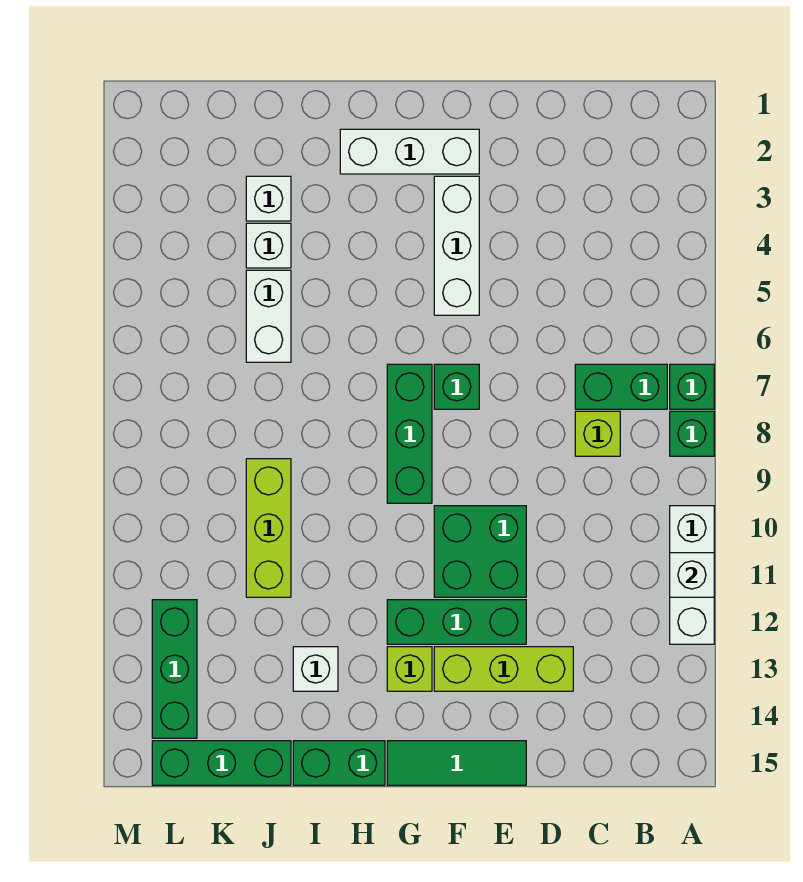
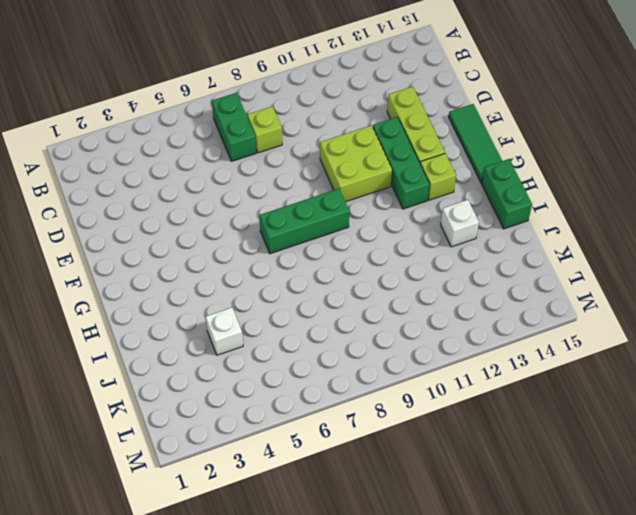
lime brick E10:F11 level 1 -> green brick E10:F11 level 1
none -> green brick A7 level 1
none -> green brick A8 level 1
none -> white brick A10:A12 level 1

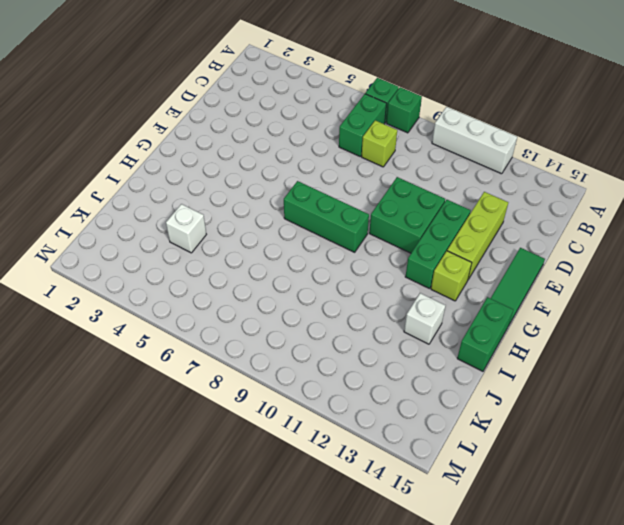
none -> white brick F2:H2 level 1
none -> white brick F3:F5 level 1
none -> green brick F7 level 1

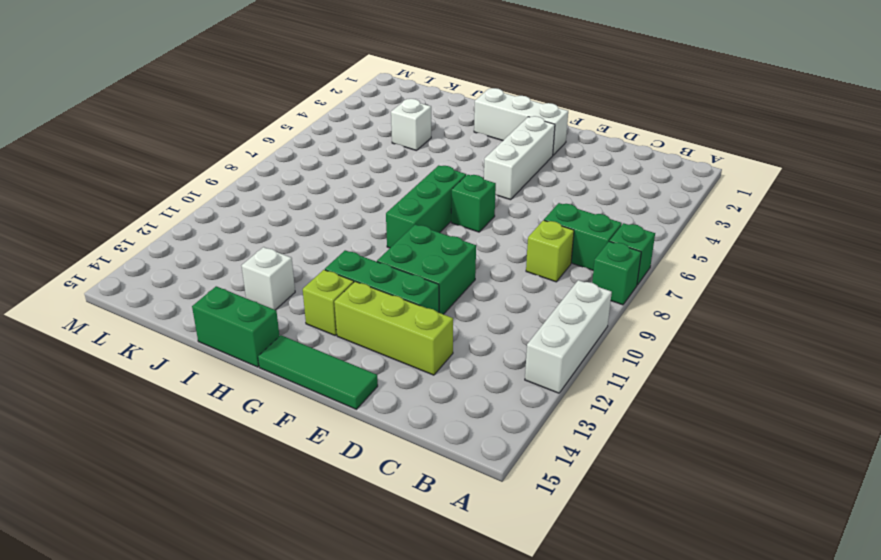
none -> white brick J3 level 1
none -> white brick J5:J6 level 1
none -> lime brick J9:J11 level 1

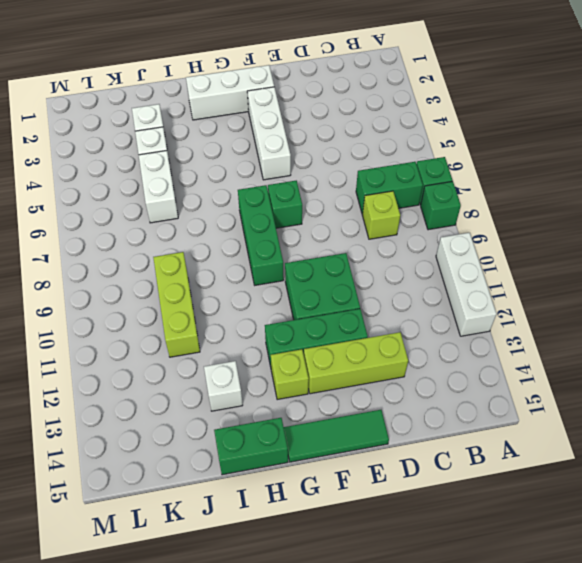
none -> green brick J15:L15 level 1
none -> green brick L12:L14 level 1
none -> white brick A11 level 2

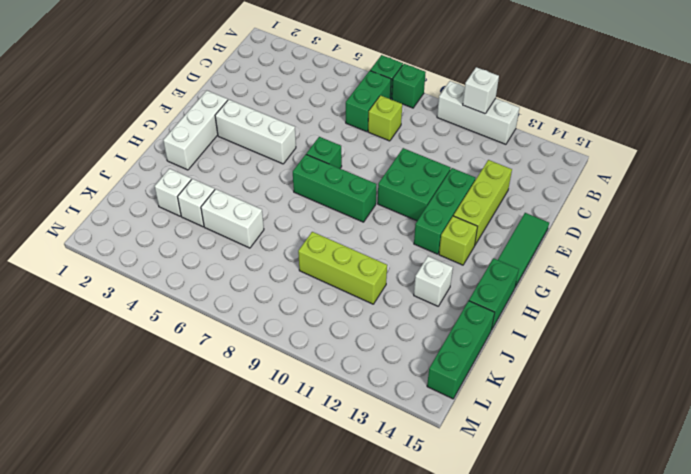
none -> green brick L12:L14 level 1

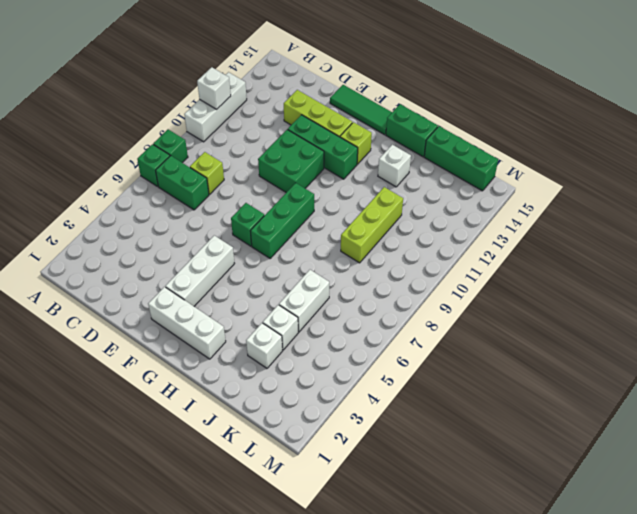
none -> green brick L12:L14 level 1

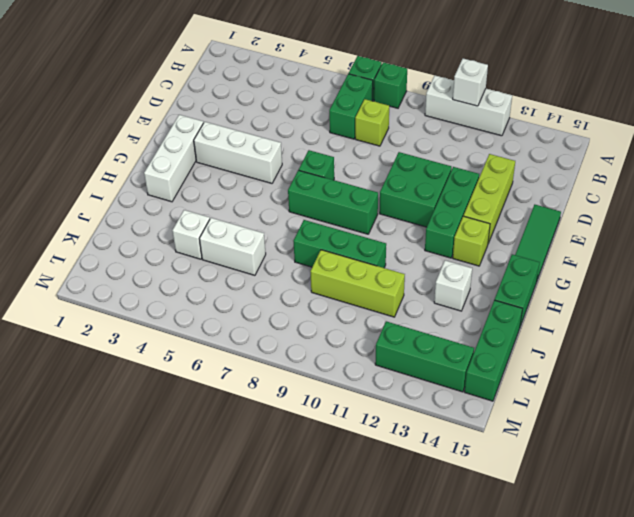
green brick I8:I10 level 1 -> none
none -> white brick J3 level 1

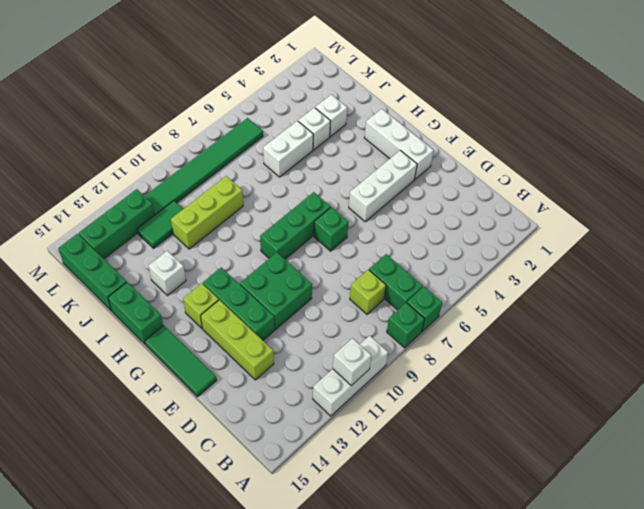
green tile K11:K12 level 1 -> none
green tile L6:L11 level 1 -> none

